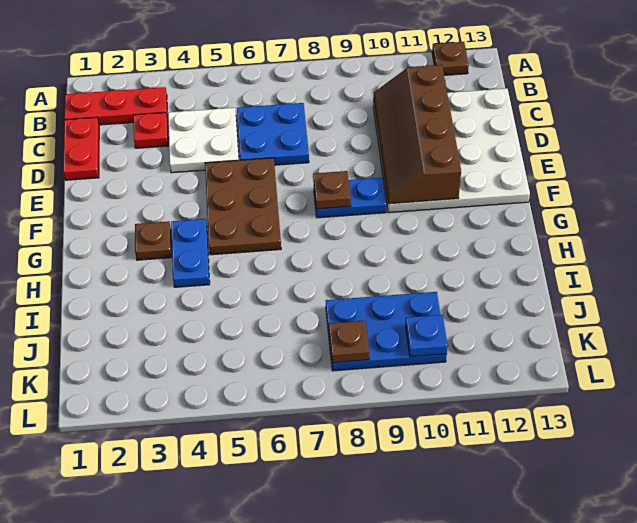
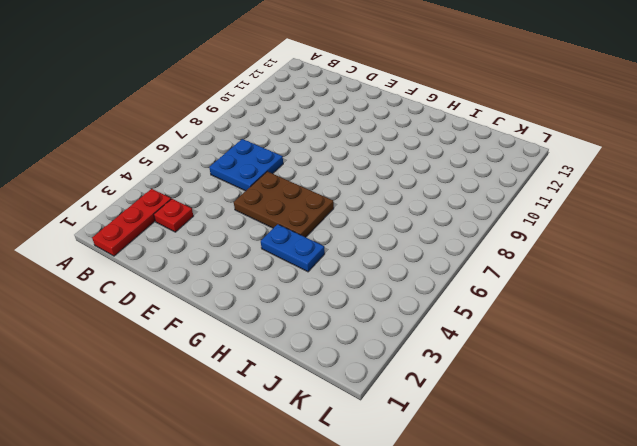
none -> brown plate A12 level 1
none -> red plate C1:D1 level 1
none -> white plate C4:D5 level 1

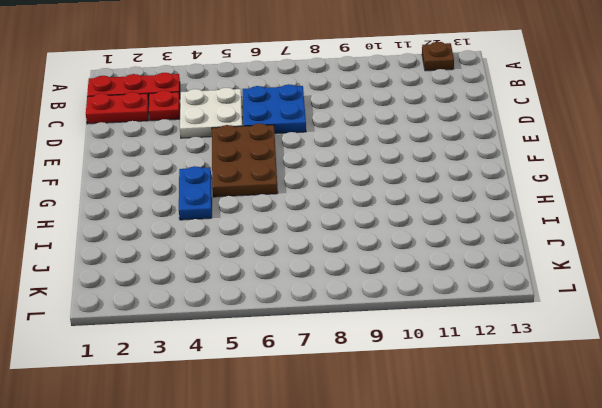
red plate C1:C2 level 1 -> red plate C1:D1 level 1
none -> white plate C10:F13 level 1
none -> blue plate F8:F9 level 1
none -> brown plate G3 level 1

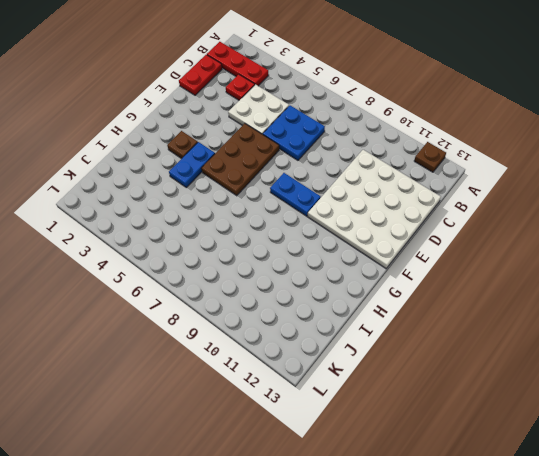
none -> blue plate J8:K10 level 1
none -> brown slope C10:F11 level 2 top 11
none -> brown plate F8 level 2

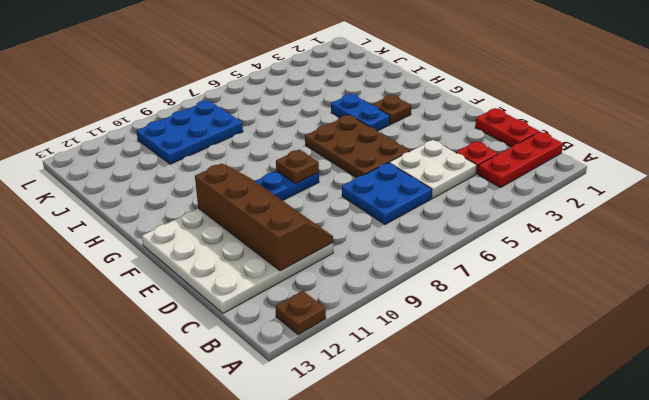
none -> brown plate K8 level 2
none -> blue plate K10 level 2

